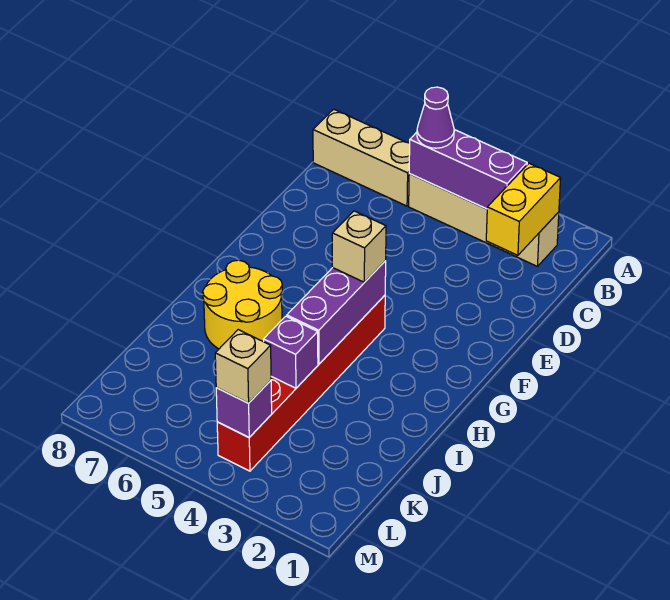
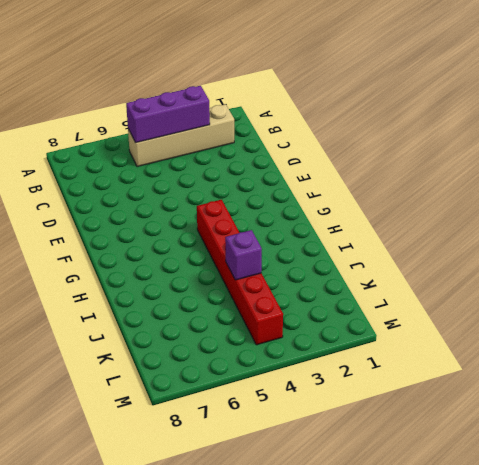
none -> tan brick B6:B8 level 1
none -> yellow round brick H6:I7 level 1
none -> yellow brick B2:C2 level 2

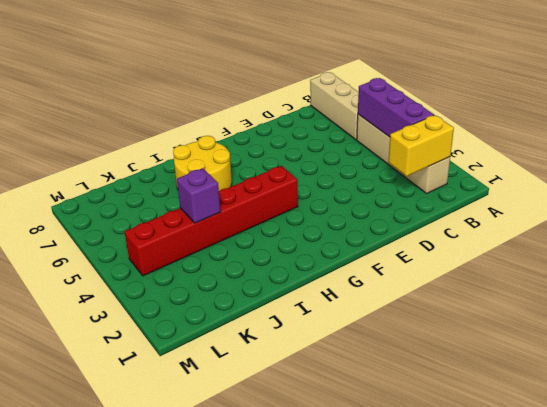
none -> purple brick G4:I4 level 2
none -> purple brick L4 level 2
none -> purple cone B5 level 3

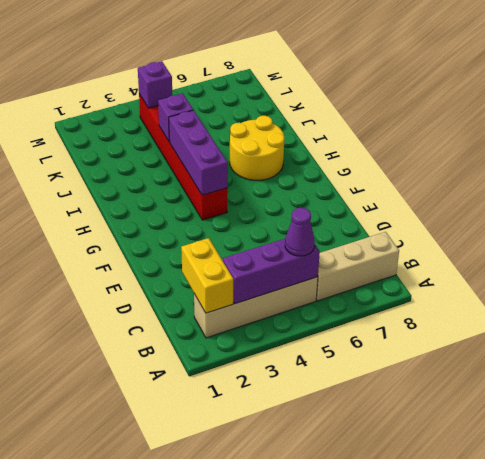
none -> tan brick G4 level 3
none -> tan brick L4 level 3

